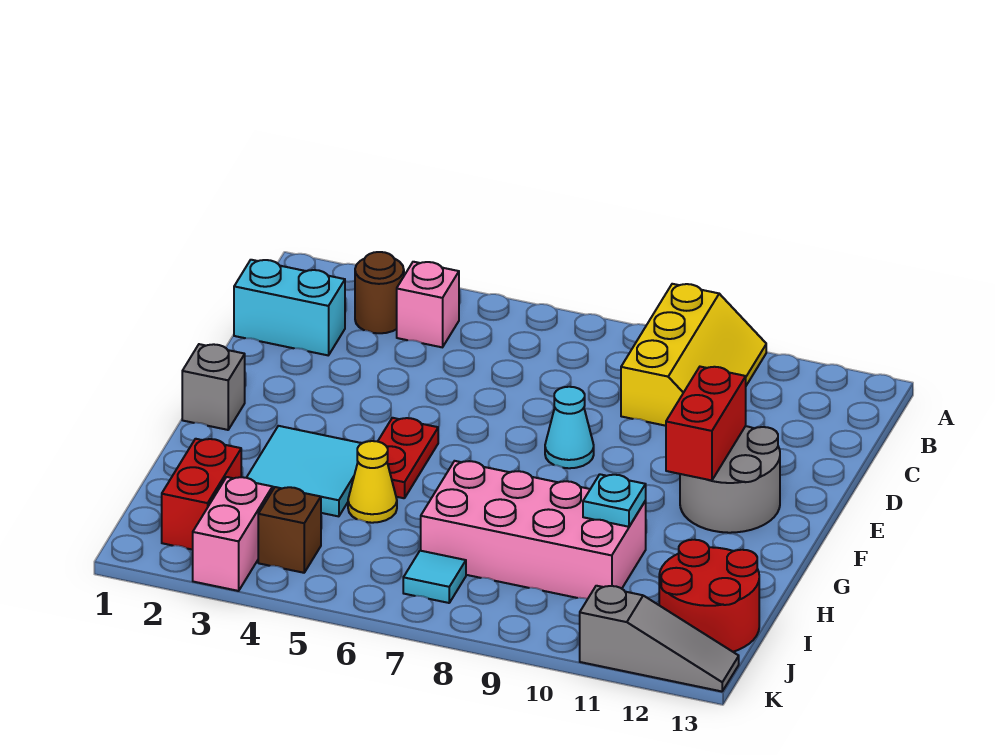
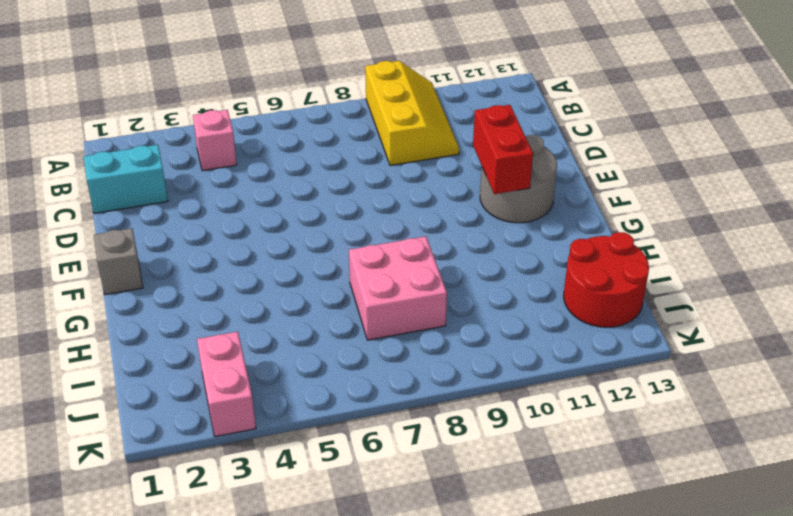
pink brick H7:I8 level 1 -> pink brick H7:I10 level 1
none -> brown round brick B3 level 1
none -> cyan cone E8 level 1
none -> red plate F5:G5 level 1

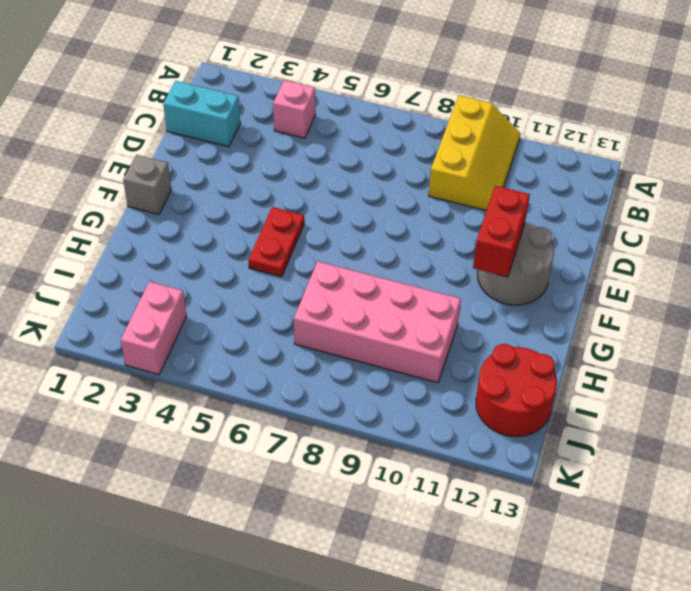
none -> brown round brick B3 level 1
none -> cyan cone E8 level 1
none -> cyan tile G3:H4 level 1

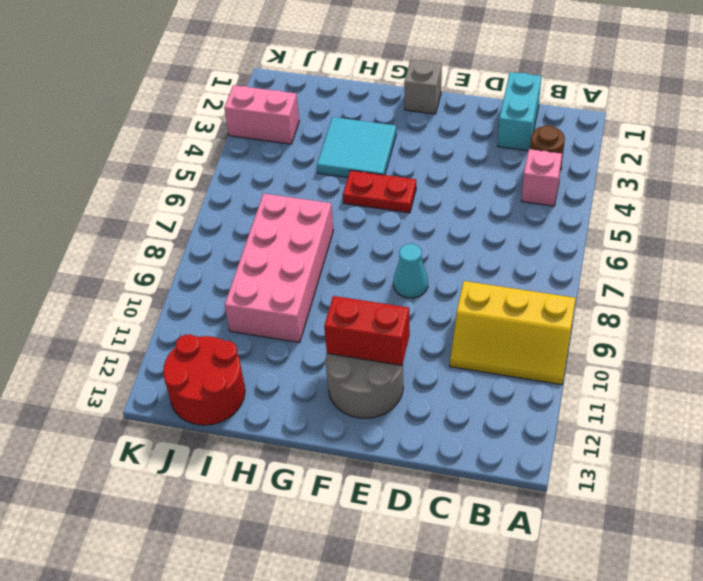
none -> yellow cone H5 level 1
none -> red brick I2:J2 level 1
none -> brown brick J4 level 1

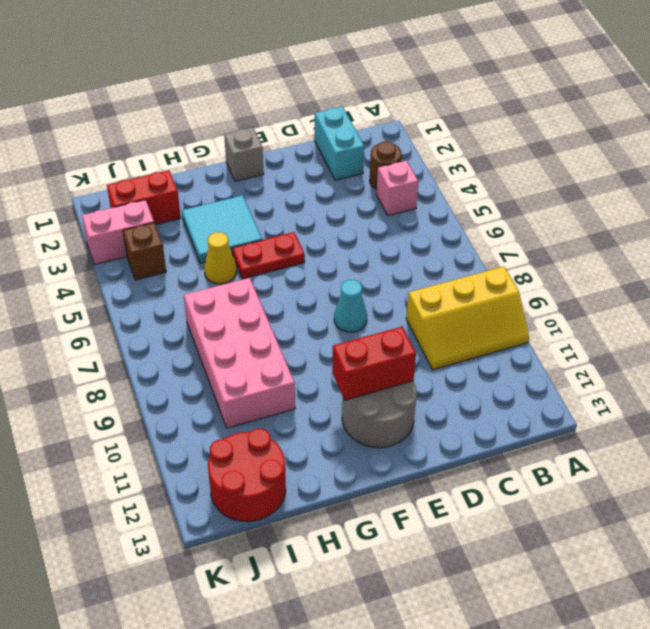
none -> cyan tile J7 level 1
none -> grey slope K11:K13 level 1 top 11
none -> cyan plate H10 level 2

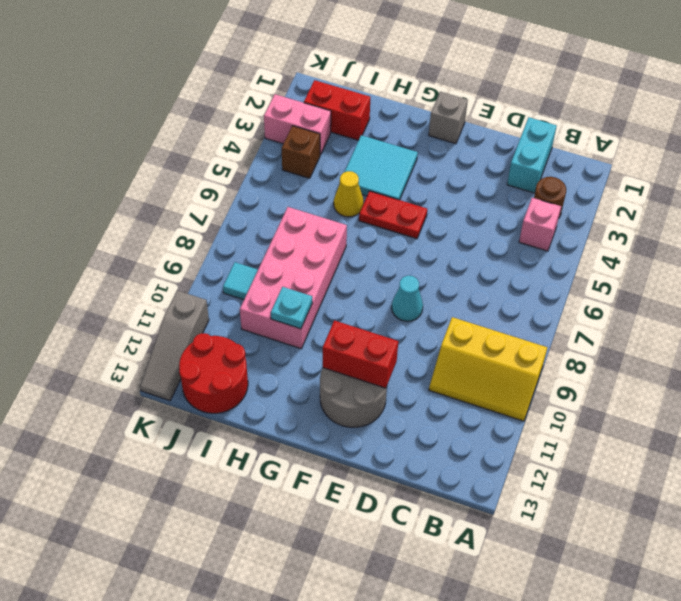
cyan tile J9 level 1 -> cyan tile J7 level 1

